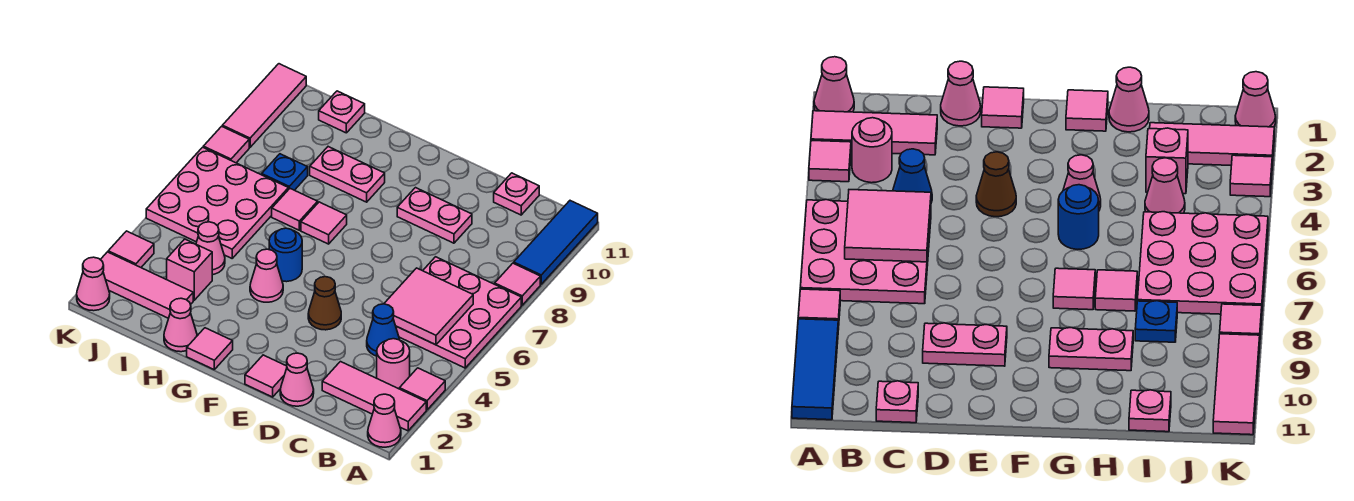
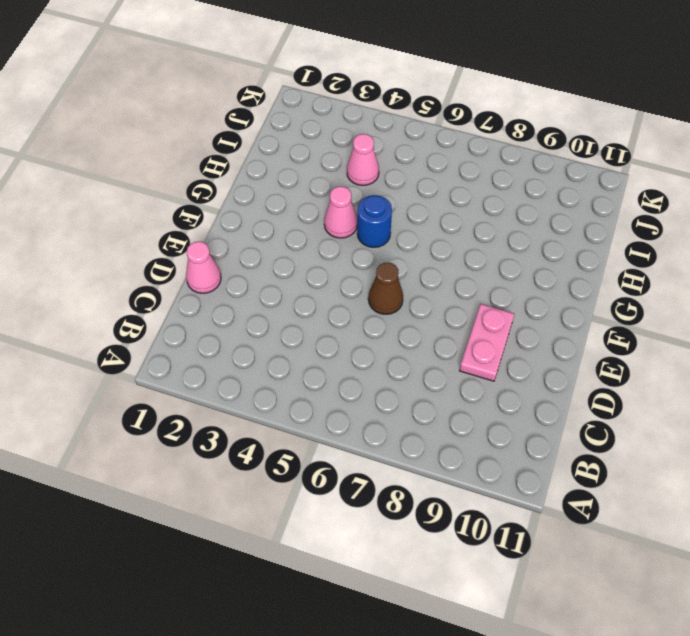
brown cone E6 level 1 -> brown cone E4 level 1
none -> pink cone A1 level 1
none -> pink tile A2:C2 level 1
none -> pink tile A3 level 1
none -> pink plate A5:C7 level 1

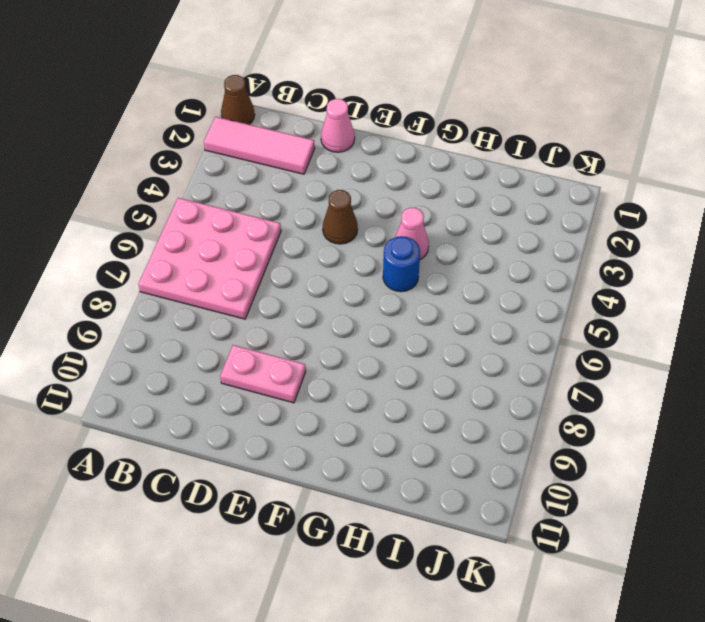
brown cone A1 level 1 -> pink cone A1 level 1
none -> pink tile A3 level 1
none -> pink tile A8 level 1
none -> blue tile A9:A11 level 1
none -> pink round brick B3 level 1

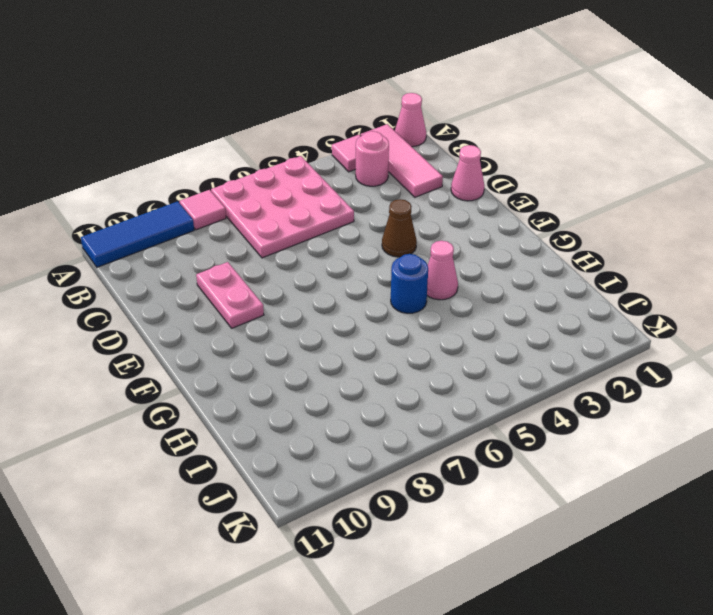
none -> blue cone C4 level 1
none -> pink plate C11 level 1
none -> pink tile E1 level 1
none -> pink tile G1 level 1

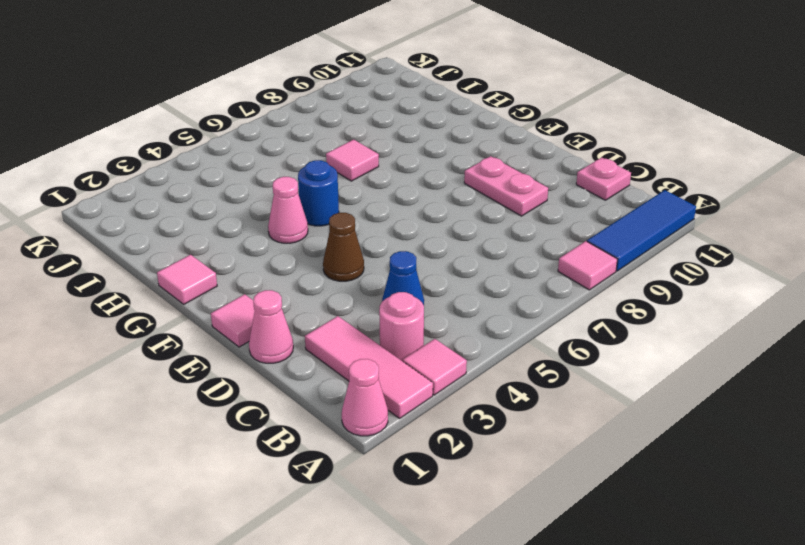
none -> pink plate A5:C7 level 1
none -> pink tile G7 level 1
none -> pink plate G9:H9 level 1
none -> pink cone H1 level 1

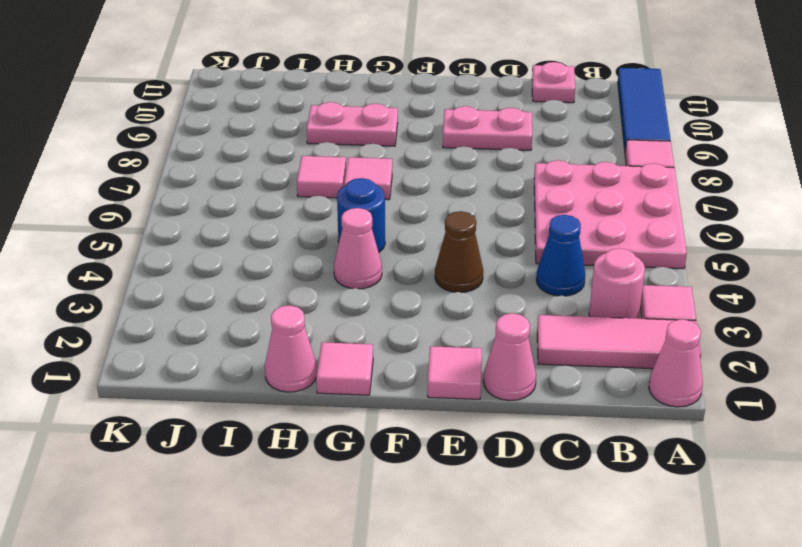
none -> pink tile I2:K2 level 1
none -> pink brick I3 level 1
none -> pink cone I4 level 1
none -> pink plate I5:K7 level 1

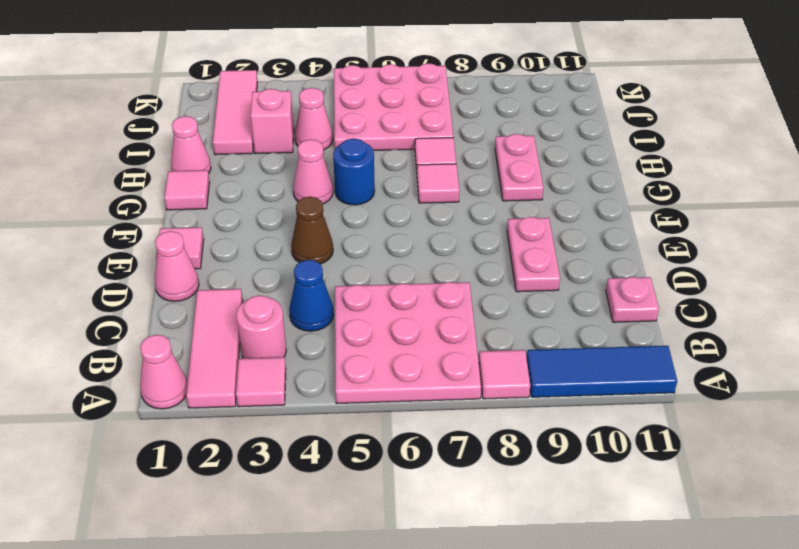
none -> blue plate I8 level 1
none -> pink plate I11 level 1
none -> pink cone K1 level 1
none -> pink tile K3 level 1

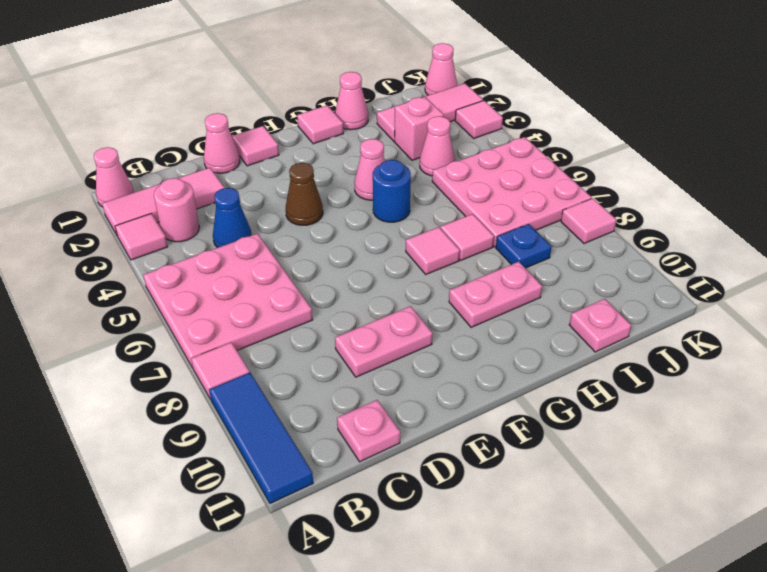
none -> pink tile K9:K11 level 1
none -> pink tile B5:C6 level 2

